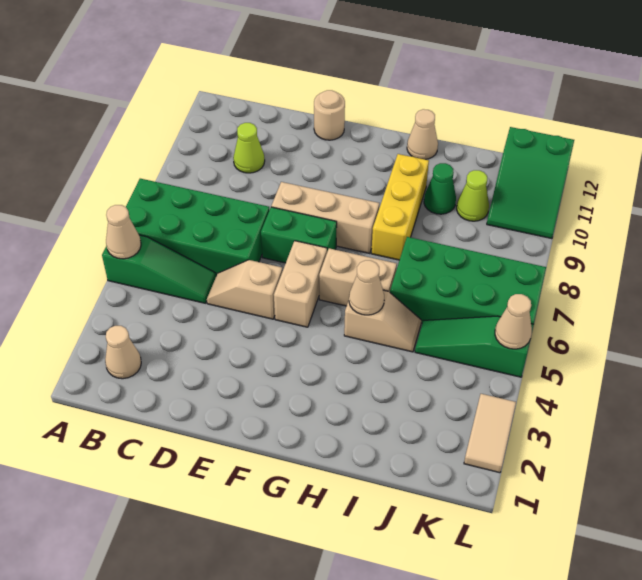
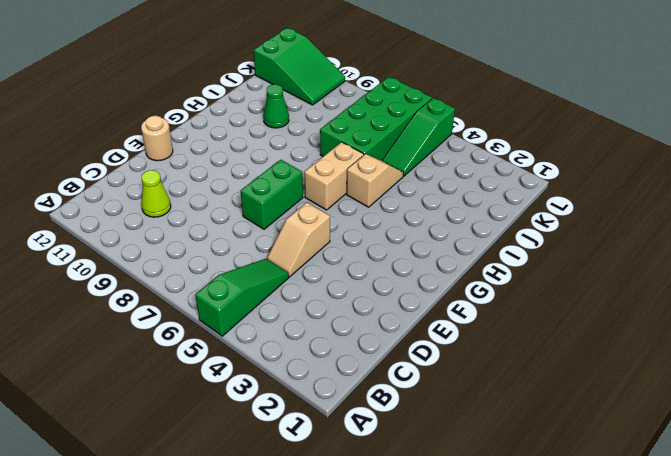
none -> green brick A6:D7 level 1
none -> tan cone B2 level 1
none -> tan brick E8:G8 level 1

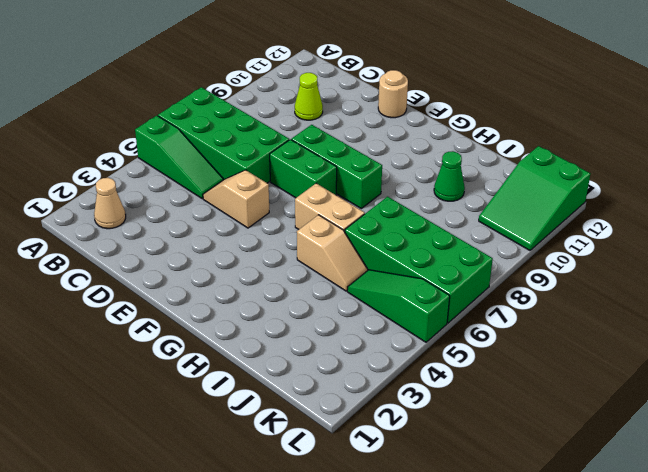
green brick E8:G8 level 1 -> tan brick E8:G8 level 1
none -> tan brick F5:F6 level 1
none -> yellow brick H8:H10 level 1
none -> tan cone H12 level 1

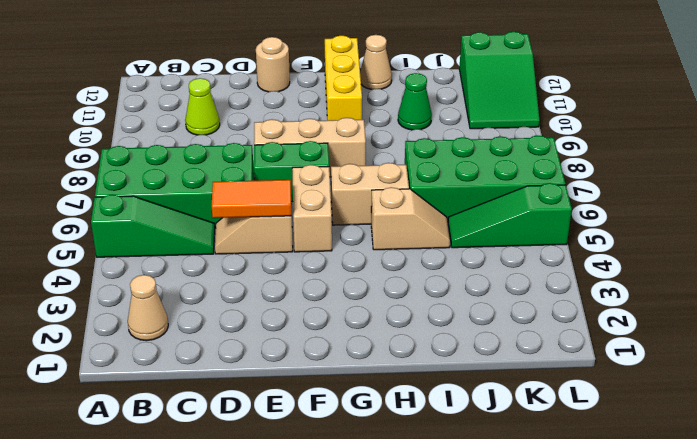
orange tile D5:E5 level 2 -> none
yellow brick G10:G12 level 1 -> yellow brick H8:H10 level 1
none -> lime cone J10 level 1
none -> tan tile L2:L3 level 1
none -> tan cone A5 level 2

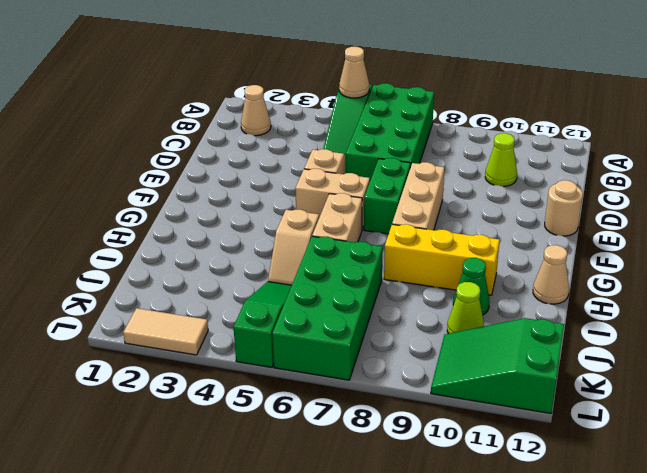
none -> tan cone H5 level 2
none -> tan cone L5 level 2

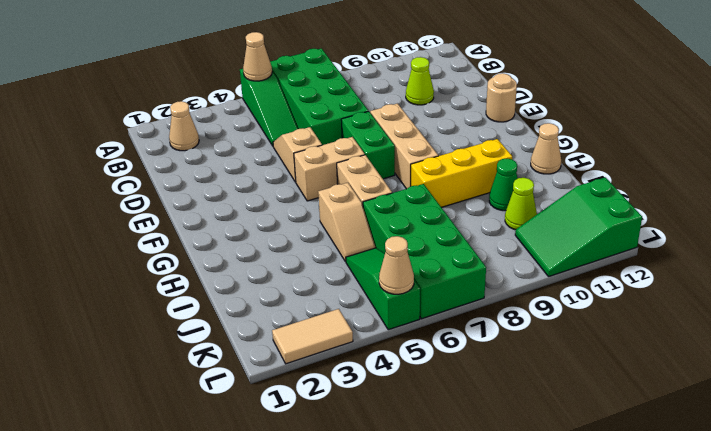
none -> tan cone H5 level 2

